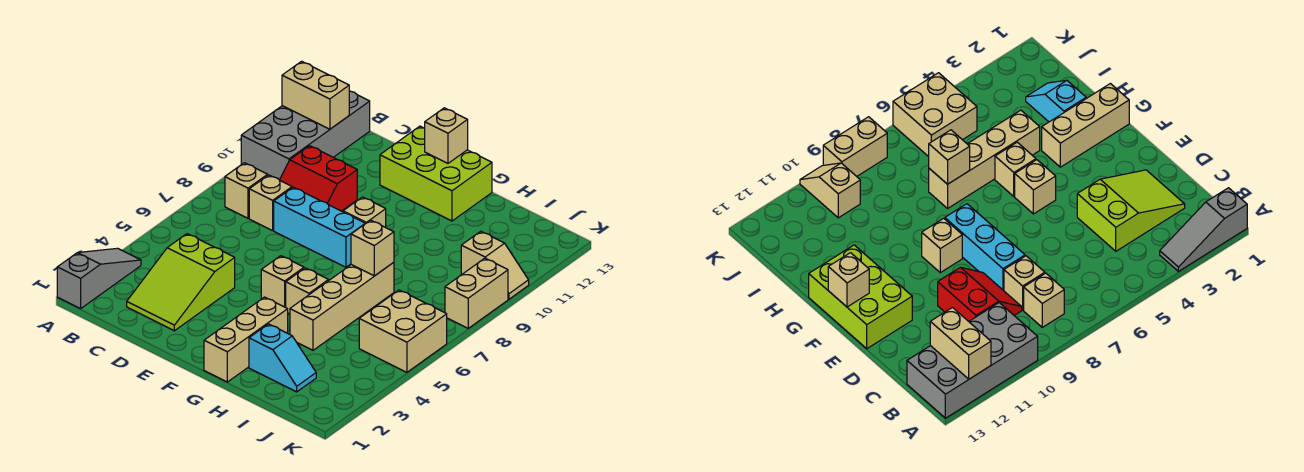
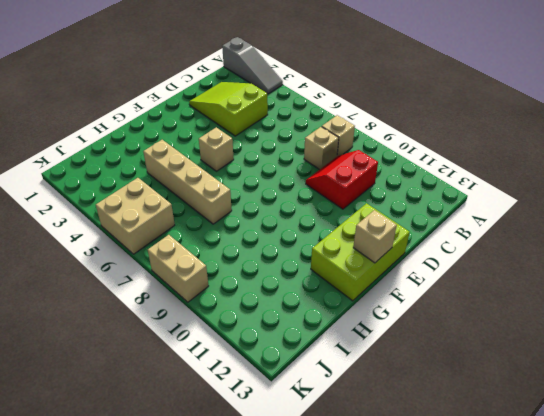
none -> grey brick A10:B13 level 1
none -> cyan brick D8:F8 level 1
none -> tan brick F9 level 1

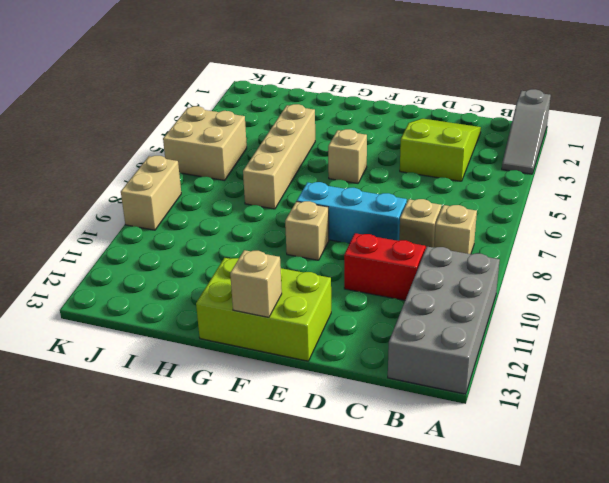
none -> tan brick G1:G3 level 1
none -> tan brick G5 level 1
none -> cyan slope H2:I2 level 1 top H

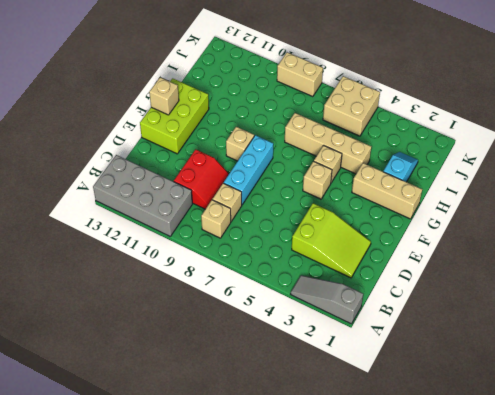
none -> tan slope J10:K10 level 1 top J
none -> tan brick A12:B12 level 2
none -> tan brick H7 level 2

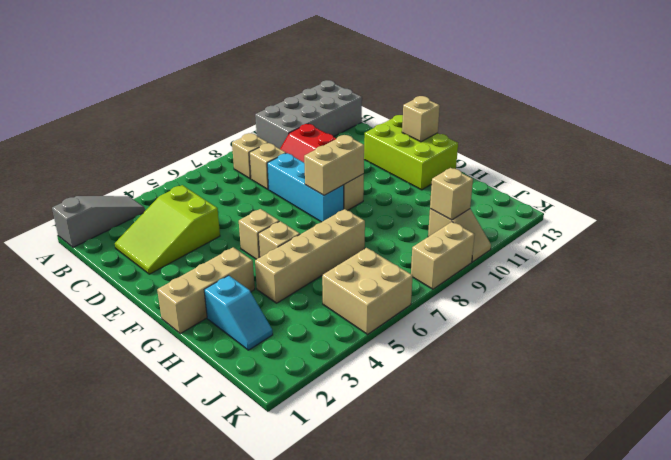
tan brick F8:F9 level 2 -> tan brick A12:B12 level 2
tan brick J10 level 2 -> tan brick H7 level 2

